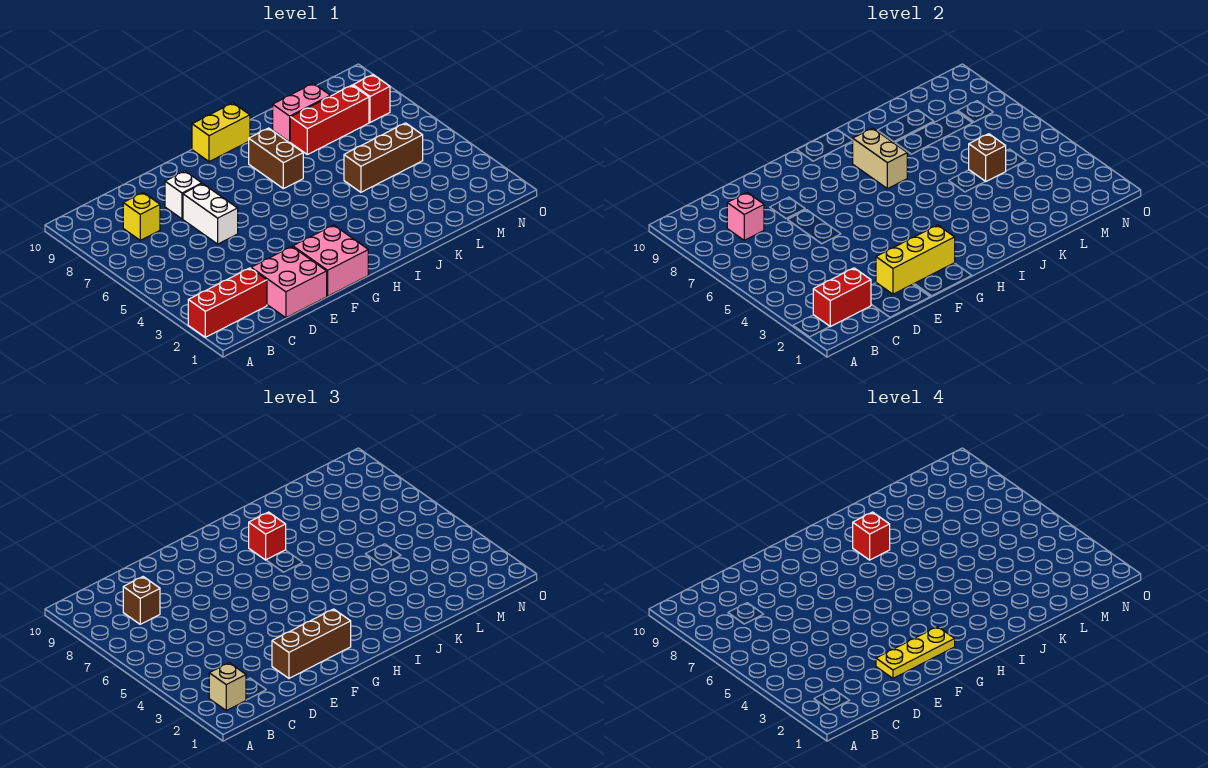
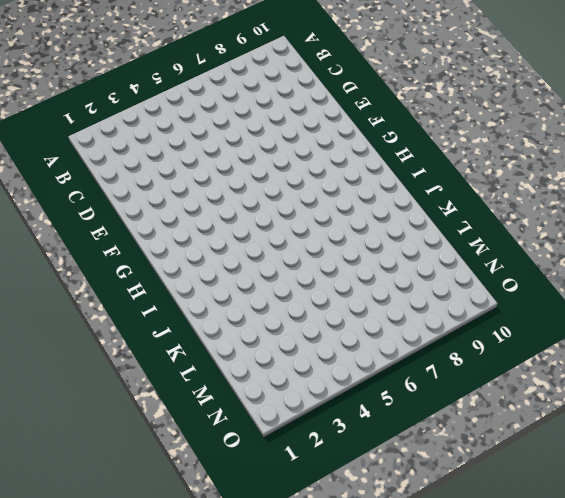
none -> red brick A2:C2 level 1
none -> yellow brick C8 level 1
none -> pink brick D1:E2 level 1

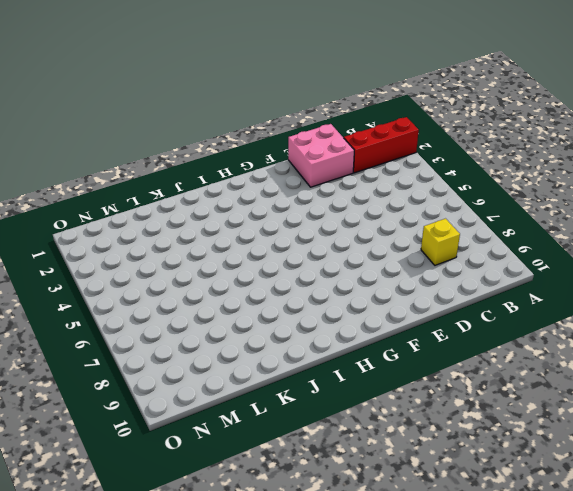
none -> white brick E6:E7 level 1
none -> white brick E8 level 1
none -> pink brick F1:G2 level 1

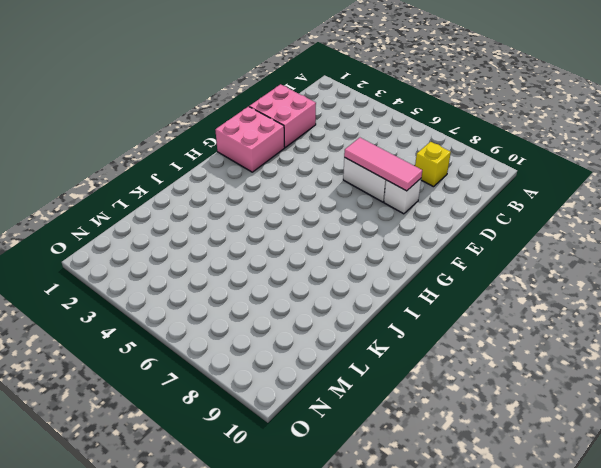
pink tile E6:E8 level 2 -> none
none -> red brick A2:C2 level 1
none -> yellow brick H10:I10 level 1
none -> brown brick I7:I8 level 1

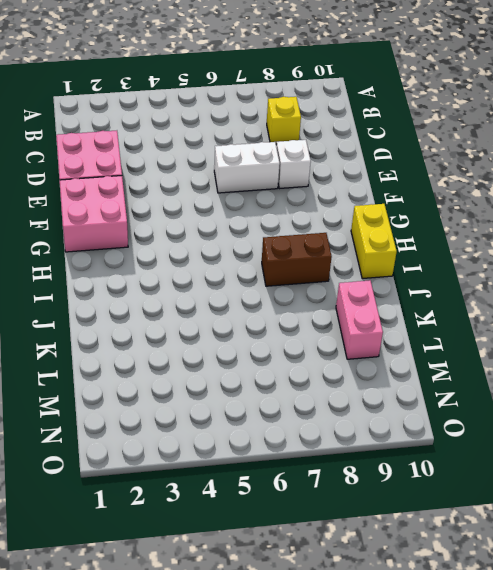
none -> red brick A2:C2 level 1
none -> brown brick K5:M5 level 1
none -> red brick K8:M8 level 1

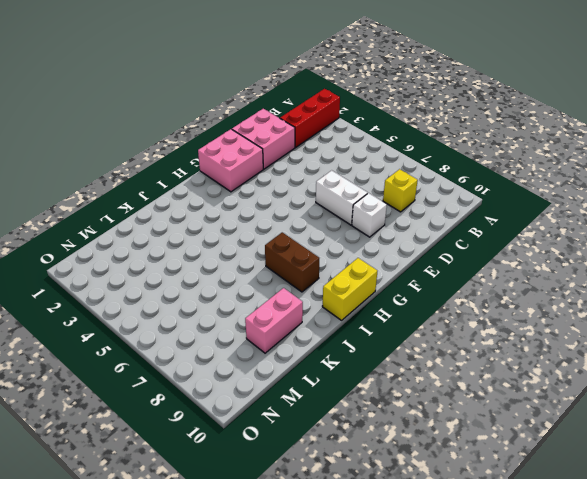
none -> brown brick K5:M5 level 1
none -> red brick K8:M8 level 1
none -> red brick N8 level 1

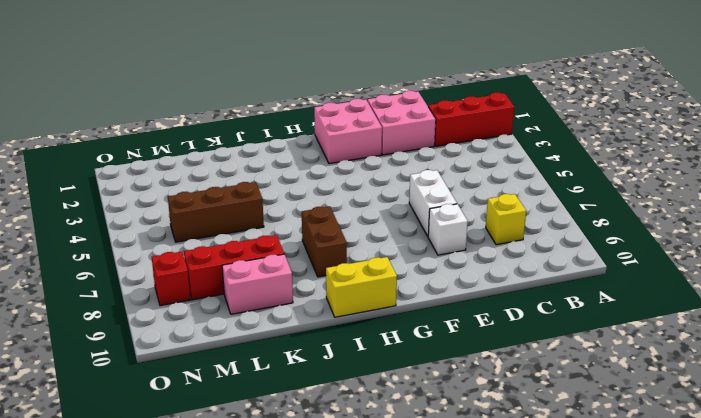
none -> red brick B2:C2 level 2
none -> pink brick C8 level 2
none -> yellow brick E2:G2 level 2

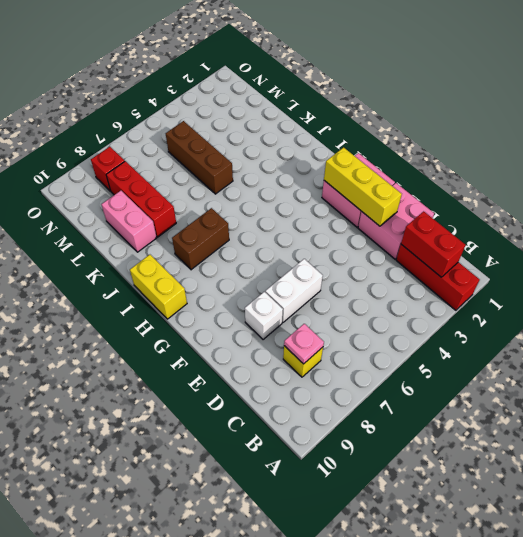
pink plate C8 level 2 -> pink brick C8 level 2
none -> tan brick I7:I8 level 2
none -> brown brick L5 level 2
none -> tan brick B2 level 3

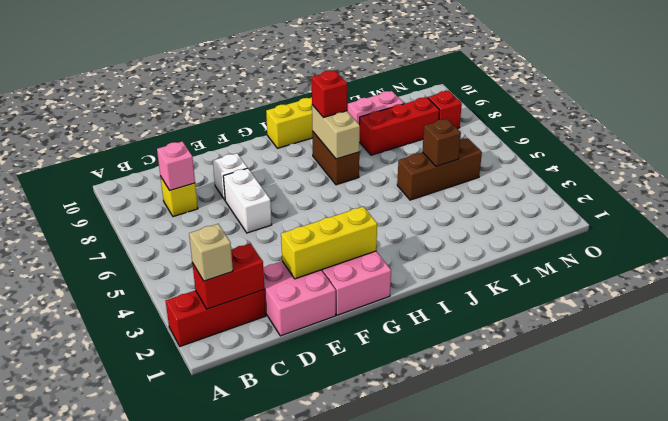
none -> brown brick C8 level 3
none -> brown brick E2:G2 level 3
none -> yellow plate E2:G2 level 4

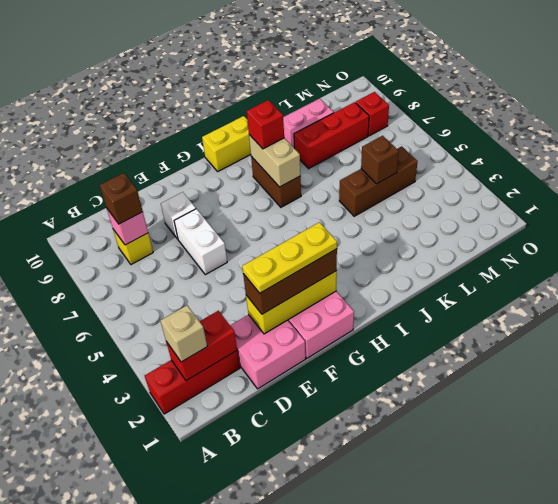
none -> red brick I8 level 4

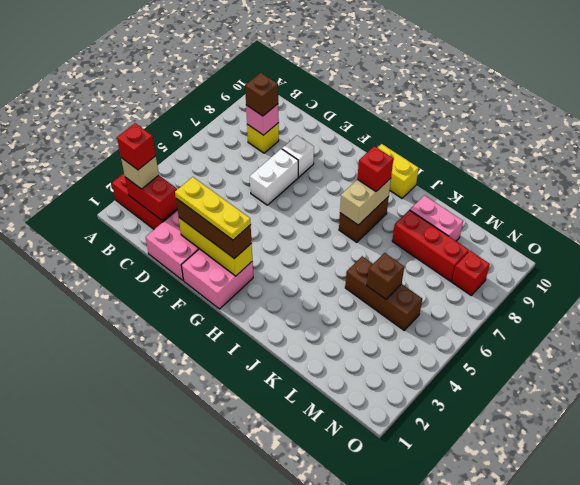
red brick B2 level 4 -> red brick I8 level 4

